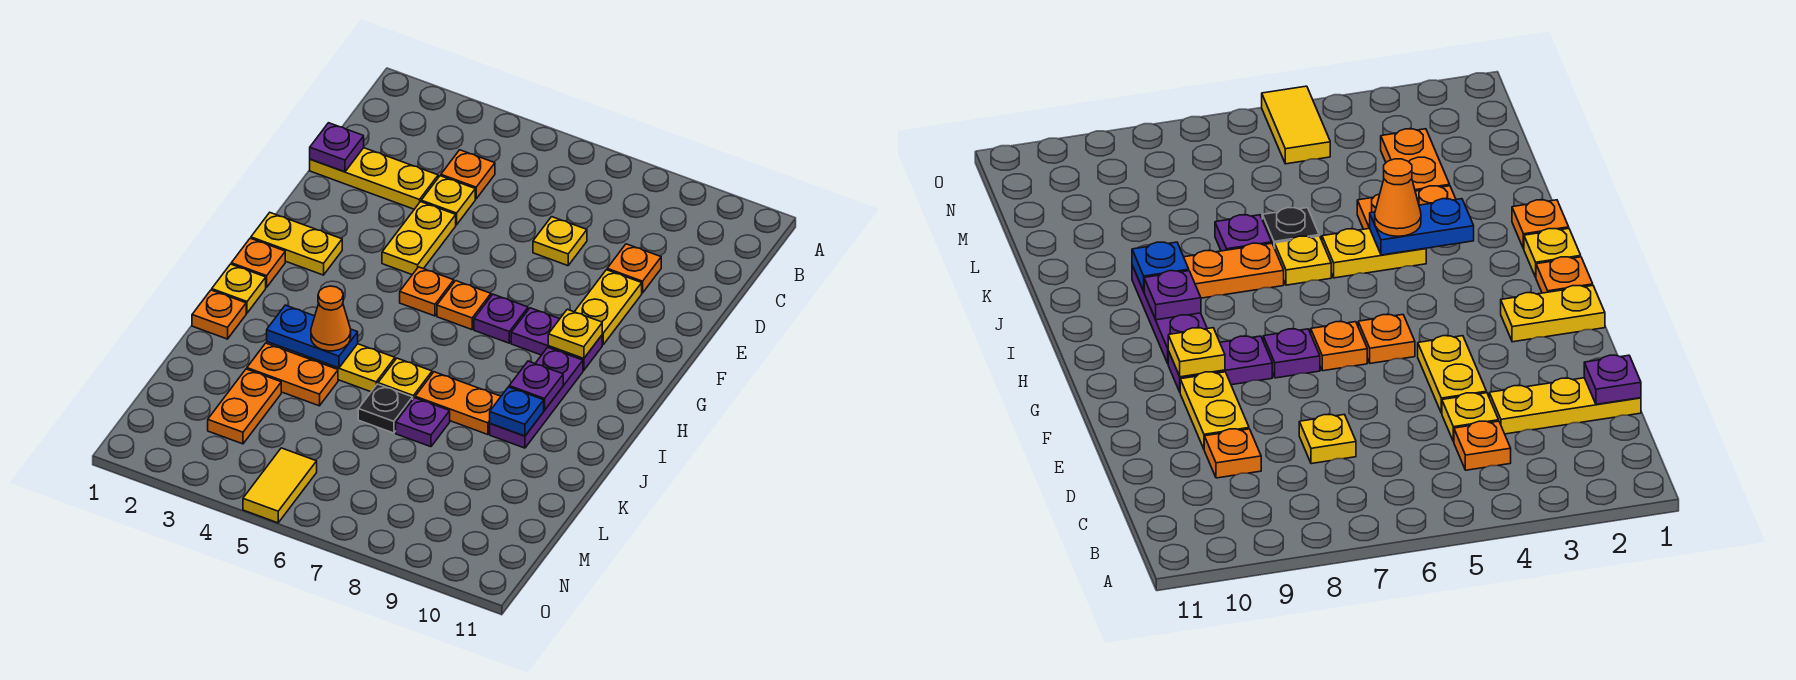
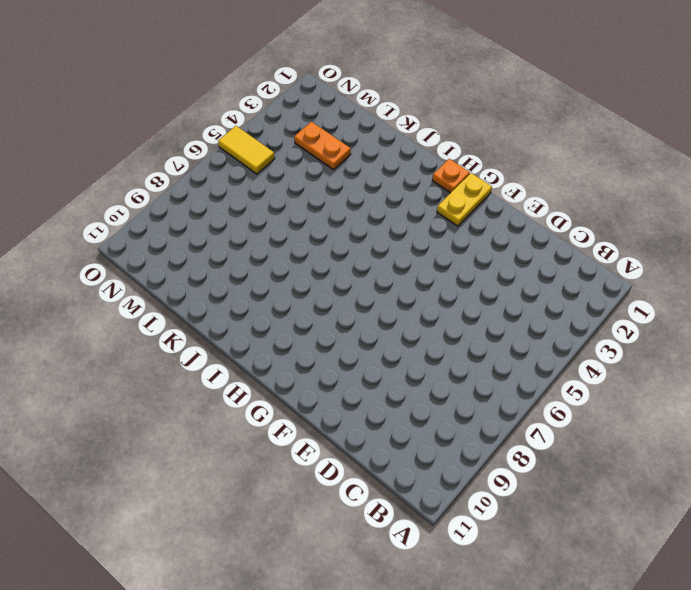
none -> orange plate C4 level 1
none -> yellow plate D1:D3 level 1
none -> yellow plate D4 level 1
none -> yellow plate D7 level 1

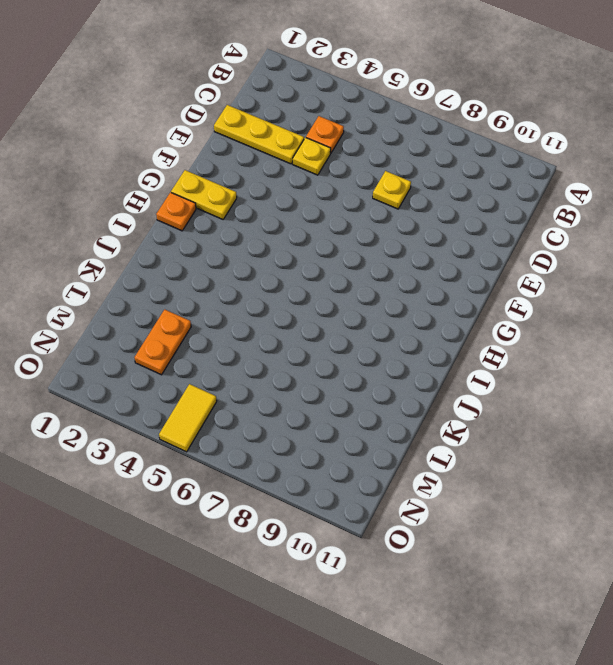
none -> orange plate D9 level 1
none -> yellow plate E4:F4 level 1
none -> yellow plate E9:F9 level 1
none -> orange plate G5 level 1

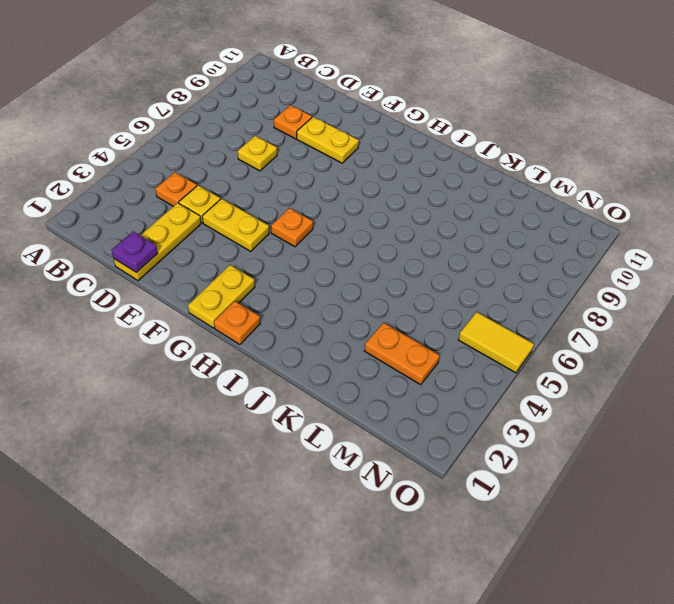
none -> orange plate G6 level 1
none -> purple plate G7 level 1
none -> purple plate G8:G9 level 1
none -> purple plate H9:J9 level 1

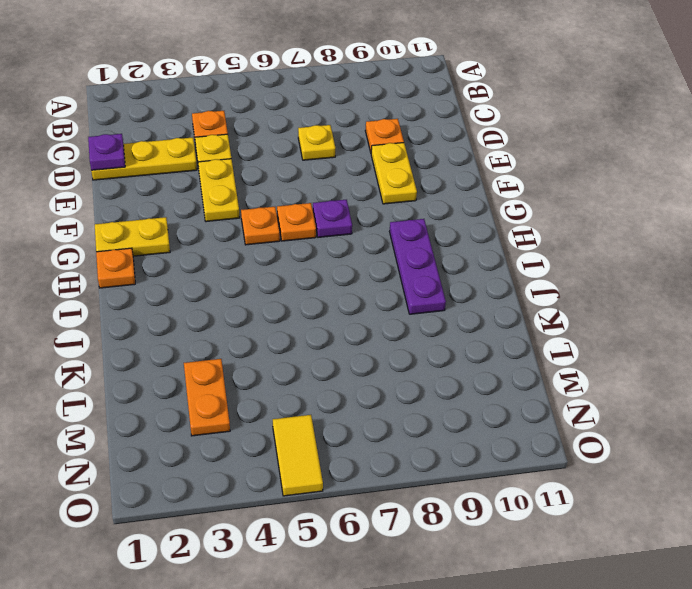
none -> purple plate G8:G9 level 1
none -> yellow plate I1 level 1
none -> orange plate J1 level 1
none -> yellow plate J4:J5 level 1

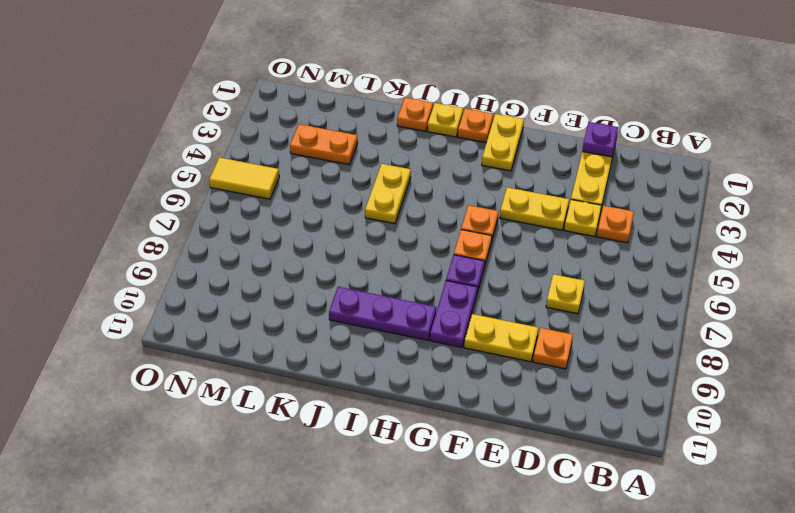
none -> yellow plate J6 level 1
none -> orange plate J7:J8 level 1
none -> orange plate K3:K4 level 1
none -> black plate K6 level 1

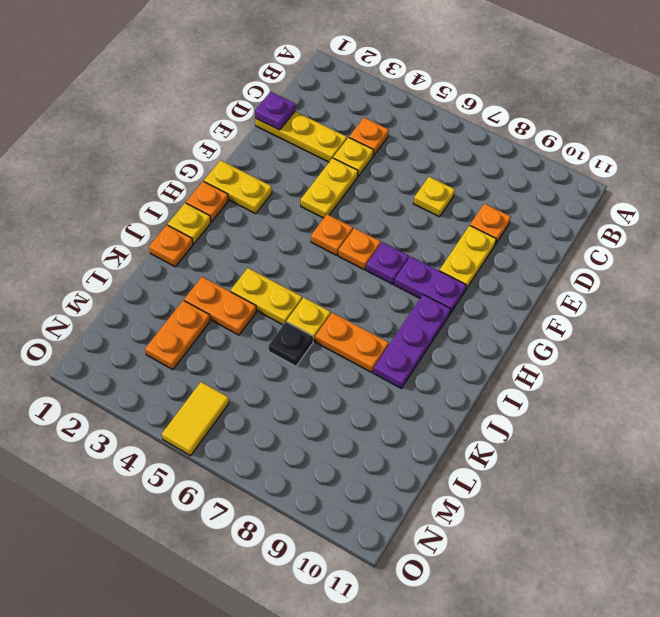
none -> purple plate K7 level 1
none -> yellow plate G9 level 2
none -> purple plate I9 level 2
none -> blue plate J3:J4 level 2

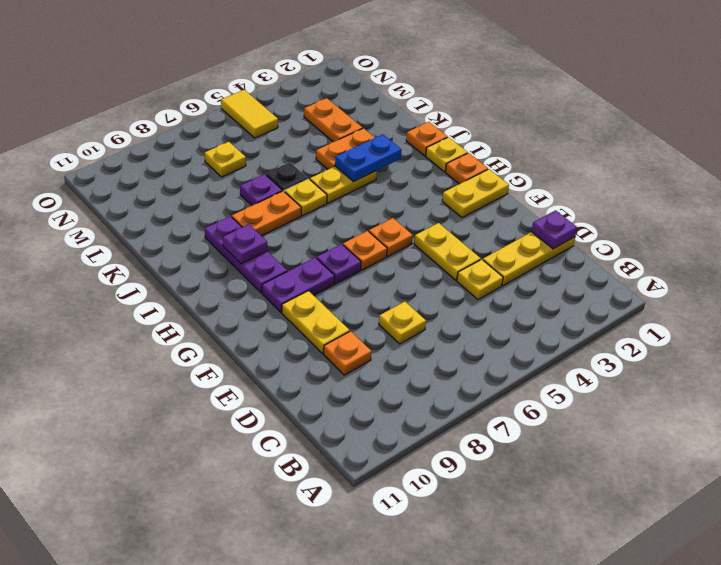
yellow plate M7 level 1 -> yellow plate G9 level 2
none -> orange plate C4 level 1
none -> blue plate J9 level 2
none -> orange cone J4 level 3

